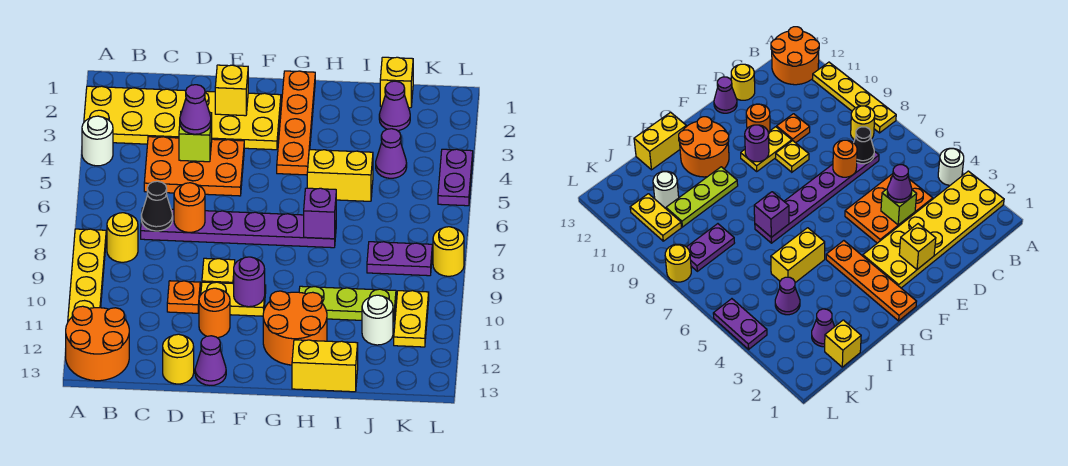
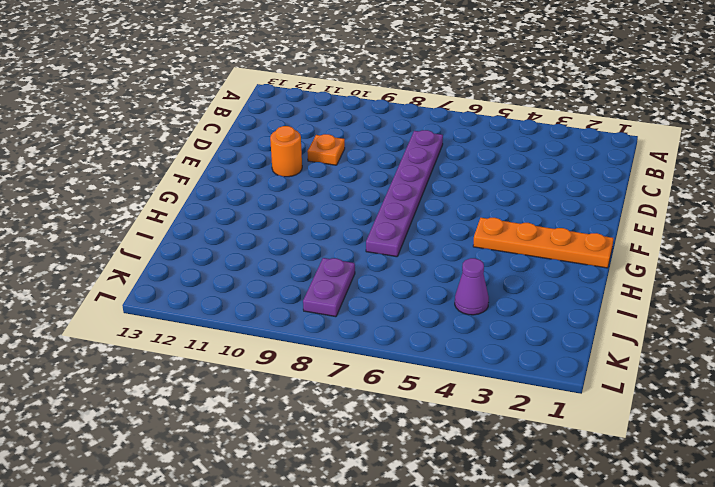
none -> yellow plate A2:F3 level 1
none -> white round brick A4 level 1
none -> yellow plate A8:A11 level 1
none -> orange round brick A12:B13 level 1

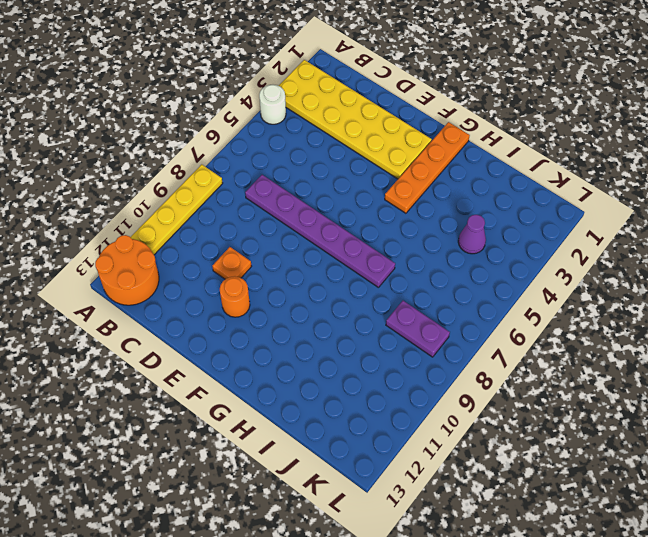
none -> yellow round brick B8 level 1
none -> orange plate C4:E5 level 1
none -> yellow round brick D13 level 1
none -> yellow plate E9 level 1

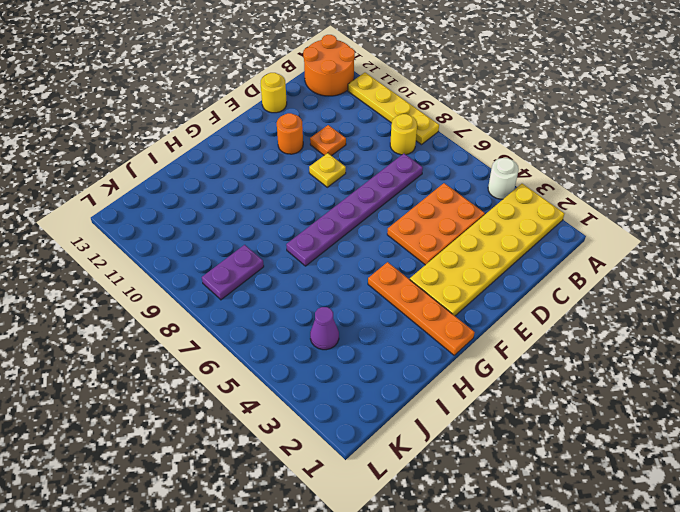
none -> yellow plate E10:F10 level 1
none -> purple cone E13 level 1
none -> orange round brick G11:H12 level 1
none -> yellow brick H5:I5 level 1

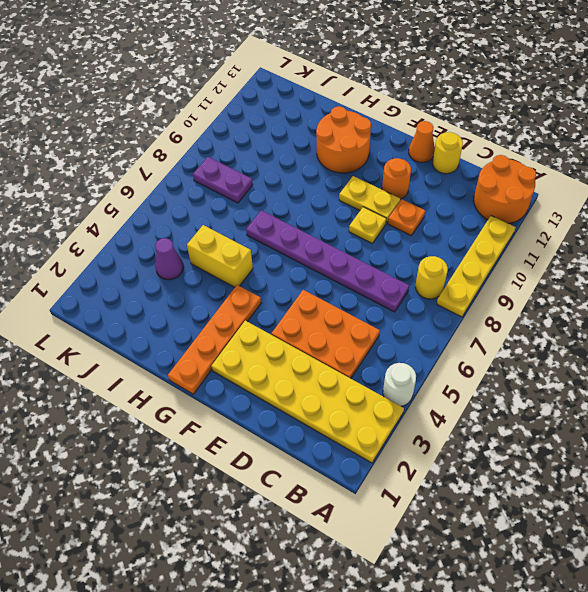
orange cone E13 level 1 -> purple cone E13 level 1
none -> lime plate H10:J10 level 1
none -> yellow brick H13:I13 level 1
none -> yellow brick J1 level 1
none -> purple cone J2 level 1

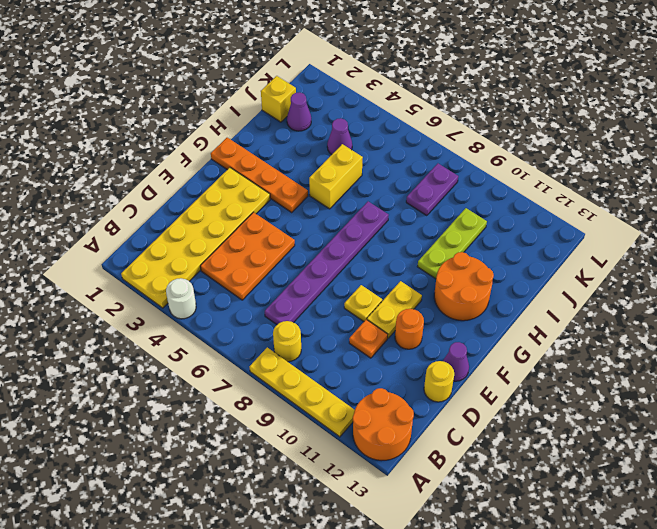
none -> yellow brick H13:I13 level 1
none -> white round brick J11 level 1
none -> yellow plate K10:K11 level 1
none -> purple plate L4:L5 level 1

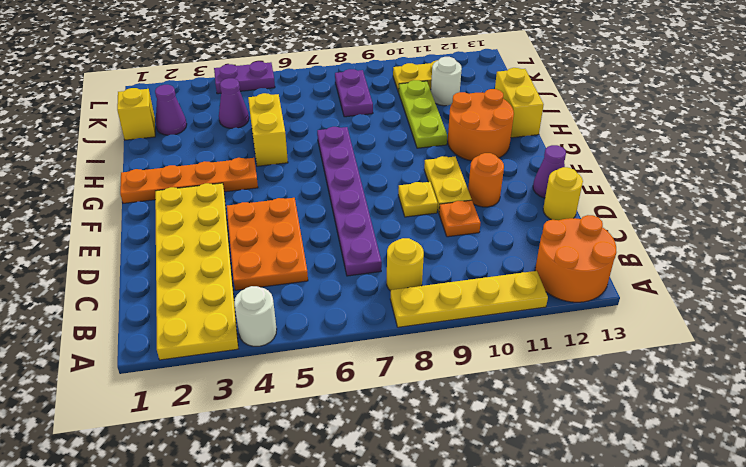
none -> yellow round brick L8 level 1
none -> black cone C7 level 2
none -> lime brick D4 level 2
none -> orange round brick D7 level 2

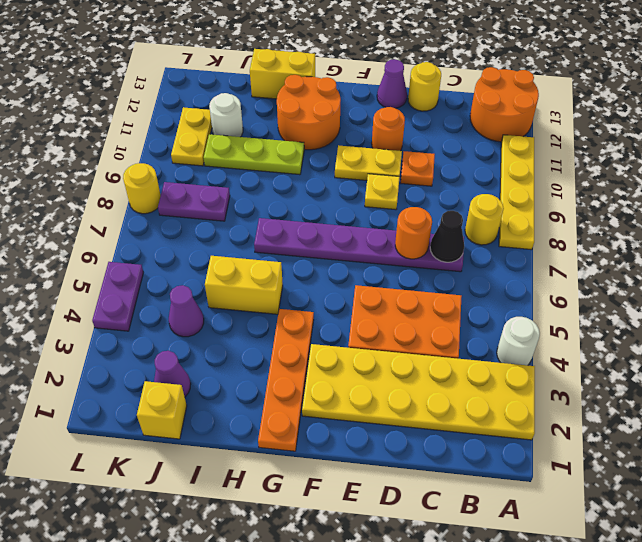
none -> lime brick D4 level 2
none -> yellow brick E2 level 2
none -> purple round brick F10 level 2
none -> purple brick H7 level 2

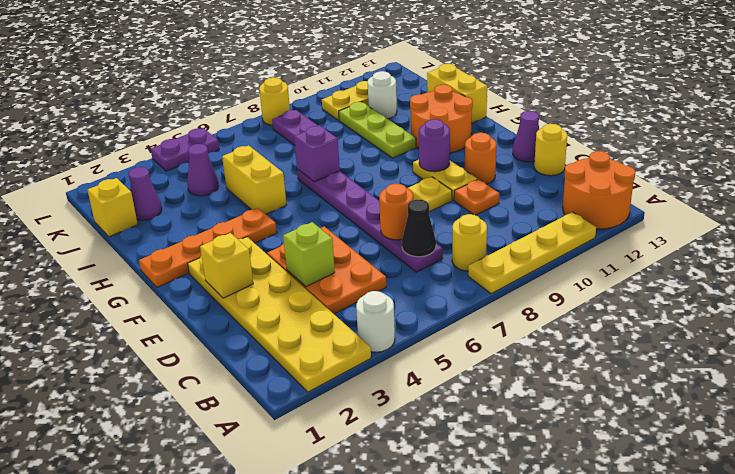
none -> purple cone D4 level 3

